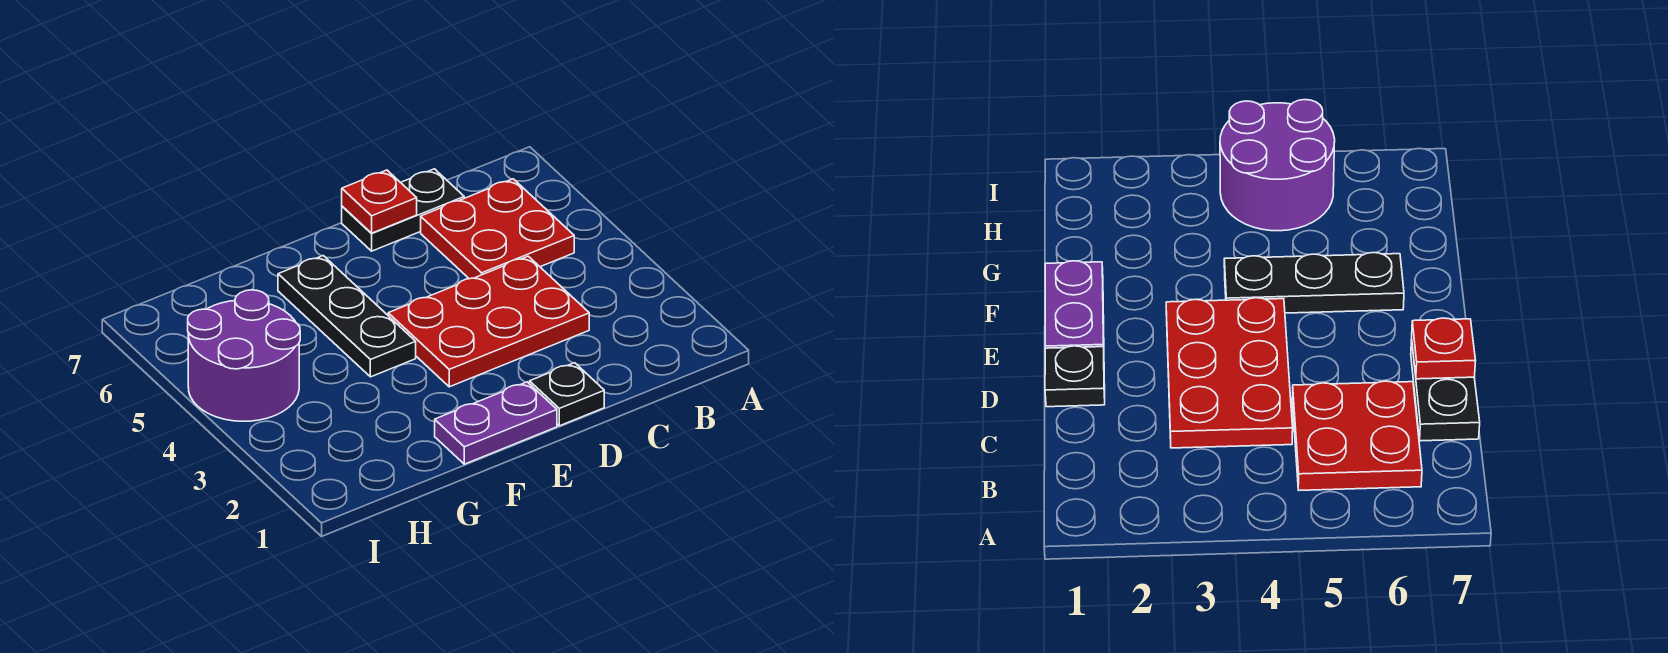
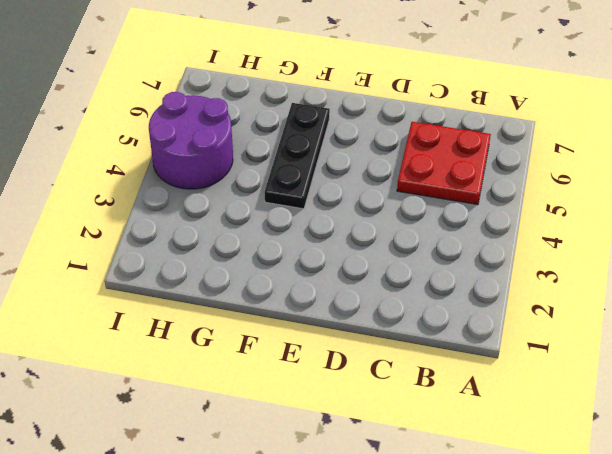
none -> red plate C3:E4 level 1
none -> black plate C7:D7 level 1

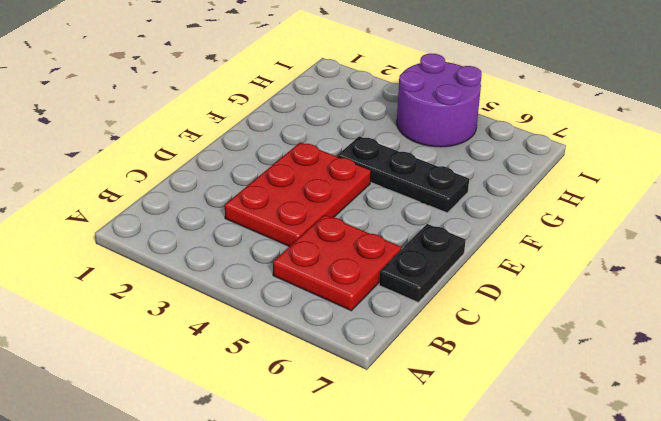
none -> black plate D1 level 1
none -> purple plate E1:F1 level 1

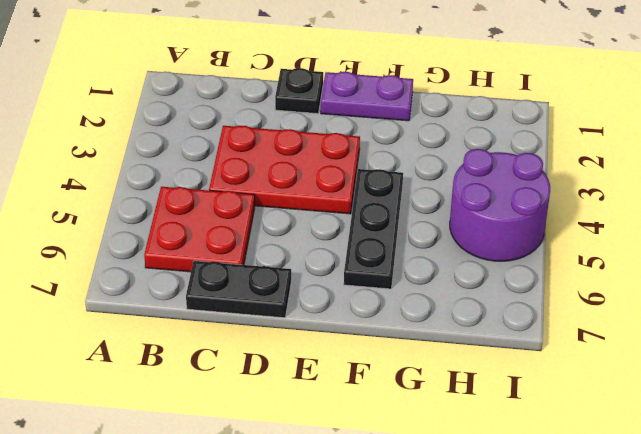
none -> red plate D7 level 2

